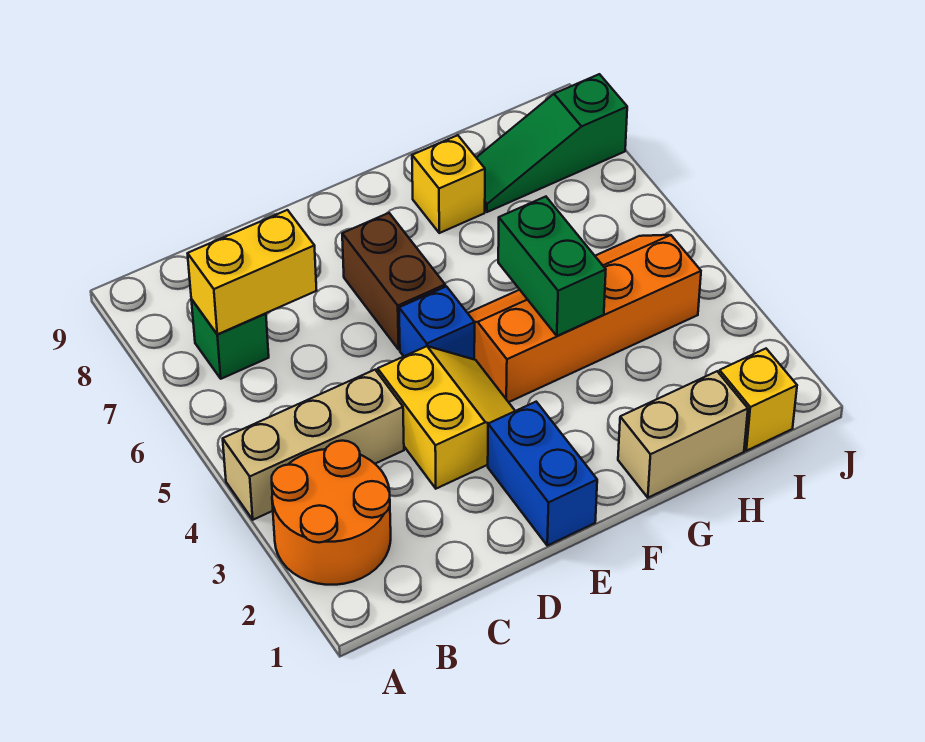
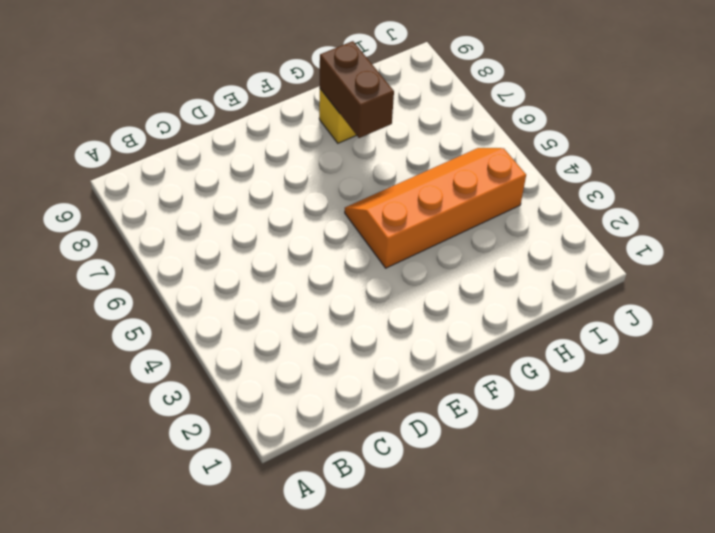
brown brick G7:G8 level 2 -> brown brick E6:E7 level 1
none -> orange round brick A2:B3 level 1
none -> tan brick A4:C4 level 1
none -> green brick B7 level 1

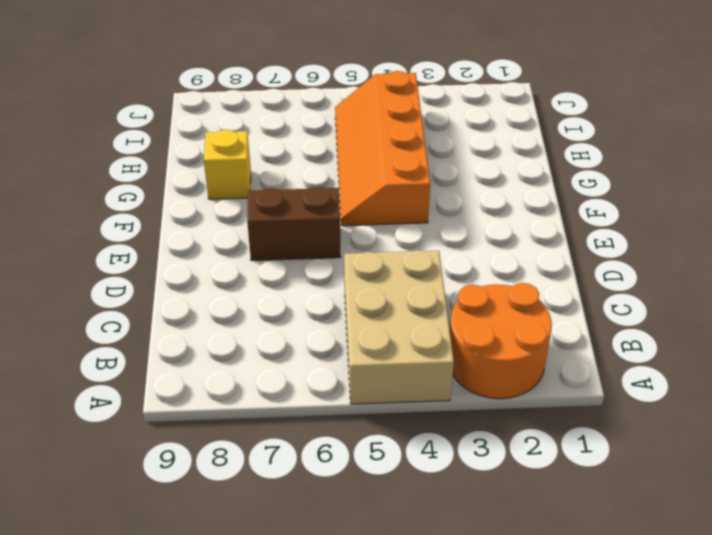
tan brick A4:C5 level 1 -> tan brick A4:C4 level 1
none -> green brick B7 level 1
none -> yellow slope D3:E4 level 1 top D
none -> blue brick E1:E2 level 1

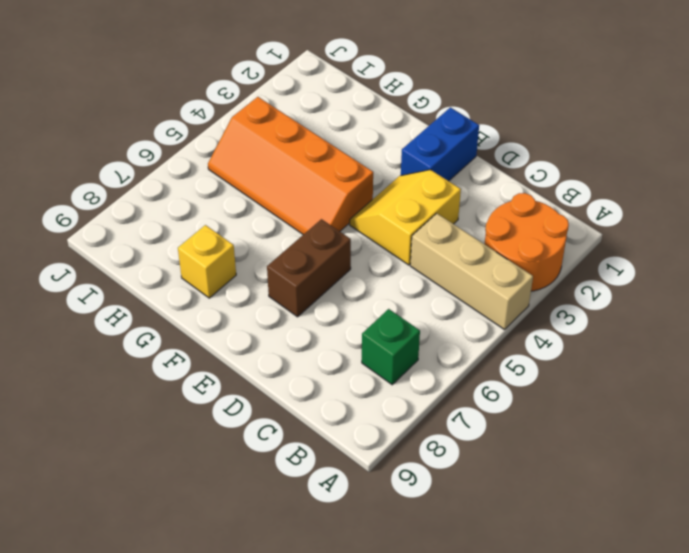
none -> blue brick E5 level 1
none -> tan brick G1:H1 level 1
none -> green slope H8:J8 level 1 top J

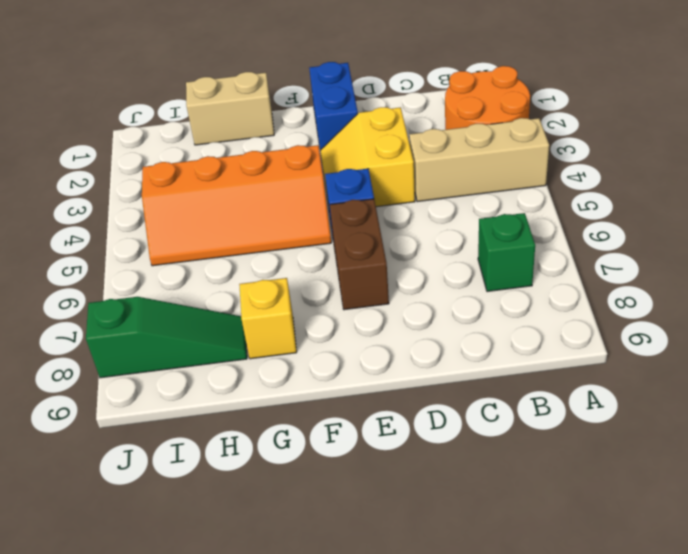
none -> yellow brick I1 level 1
none -> yellow brick B7:C7 level 2
none -> green brick G4:G5 level 2

